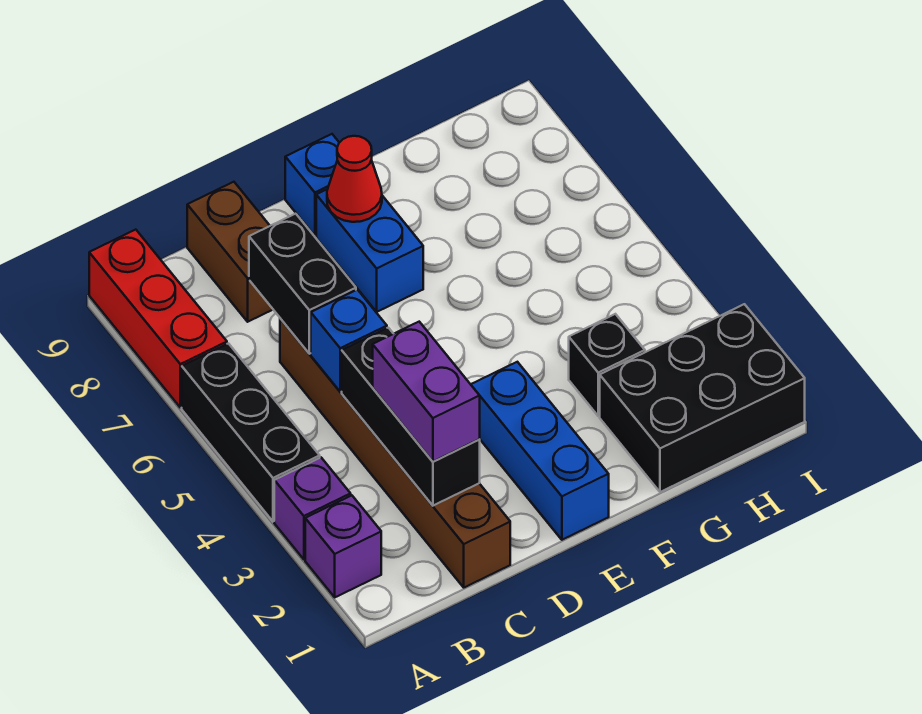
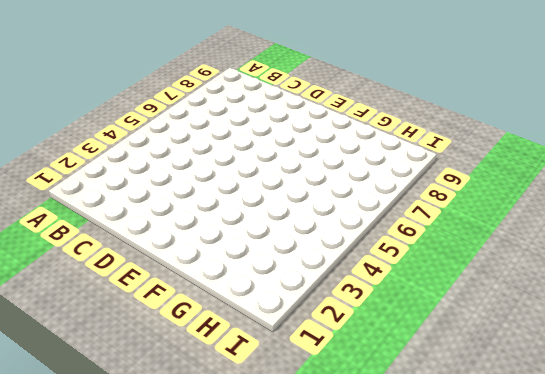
none -> purple brick A2 level 1
none -> purple brick A3 level 1
none -> black brick A4:A6 level 1

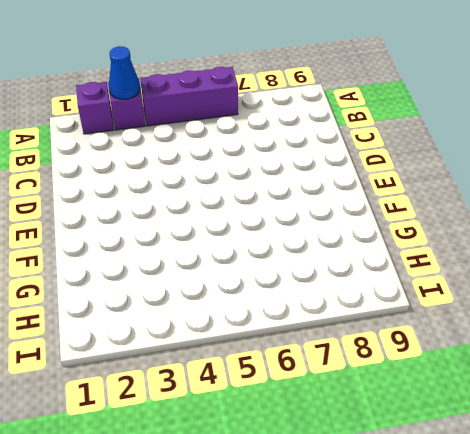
blue cone A3 level 2 -> none
purple brick A4:A6 level 1 -> black brick A4:A6 level 1
none -> red brick A7:A9 level 1
none -> brown brick C1:C6 level 1
none -> brown brick C8:C9 level 1

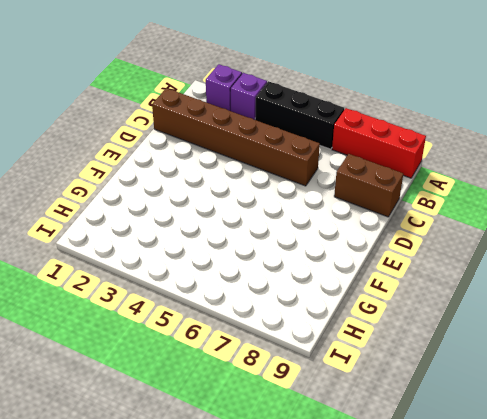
none -> blue brick E1:E3 level 1
none -> blue brick E7:E8 level 1
none -> blue brick E9 level 1

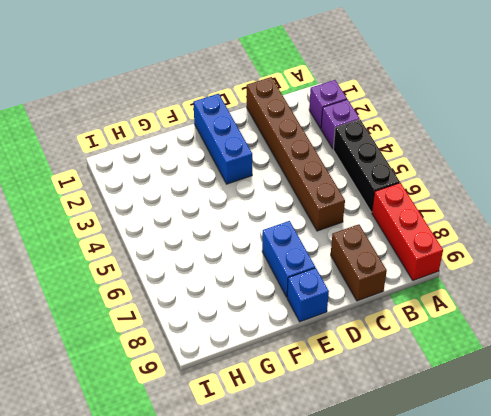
none -> black brick G1:I2 level 1
none -> black brick G3 level 1
none -> black brick C2:C4 level 2

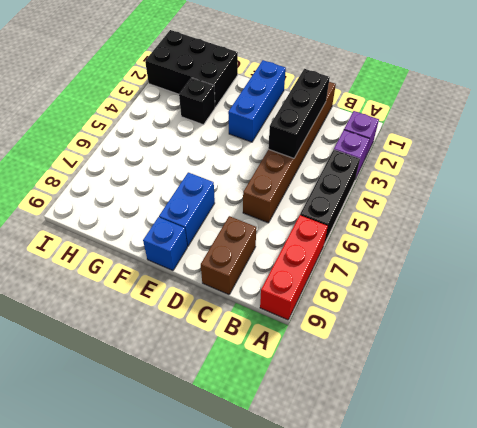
none -> blue brick C5 level 2
none -> black brick C6:C7 level 2
none -> red cone E8 level 2

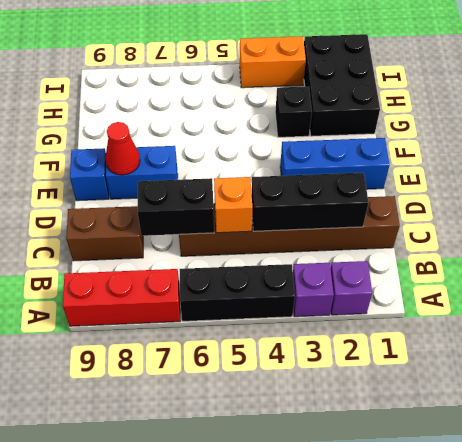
orange brick C5 level 2 -> blue brick C5 level 2
orange brick I3:I4 level 1 -> none
none -> purple brick C2:C3 level 3

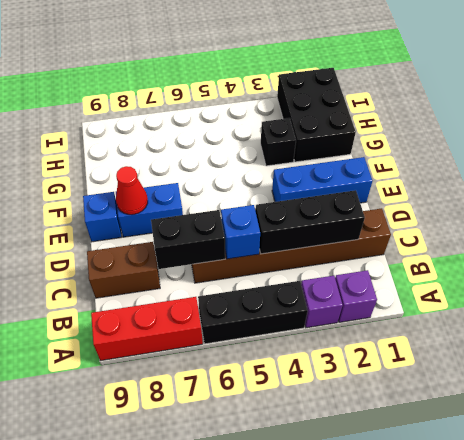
none -> purple brick C2:C3 level 3

